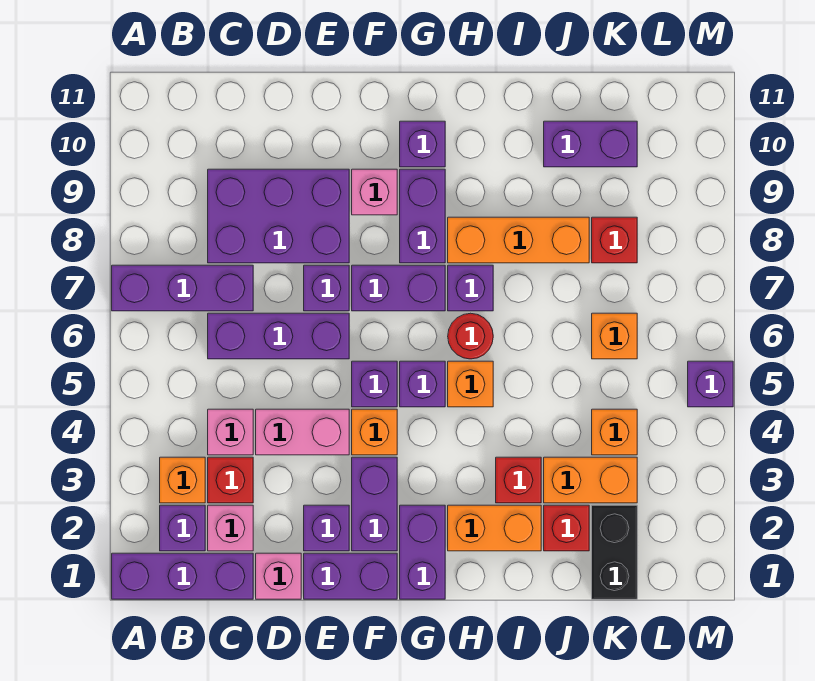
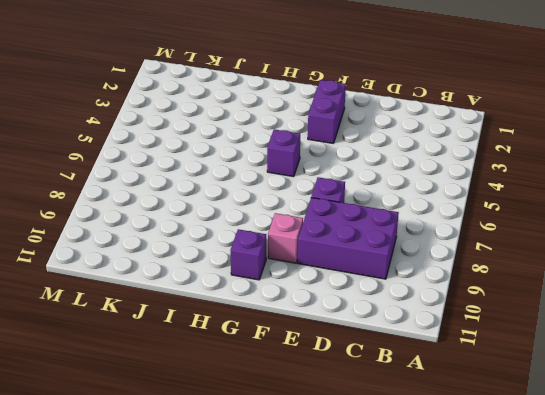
none -> purple brick A1:C1 level 1
none -> purple brick A7:C7 level 1
none -> purple brick B2 level 1
none -> orange brick B3 level 1

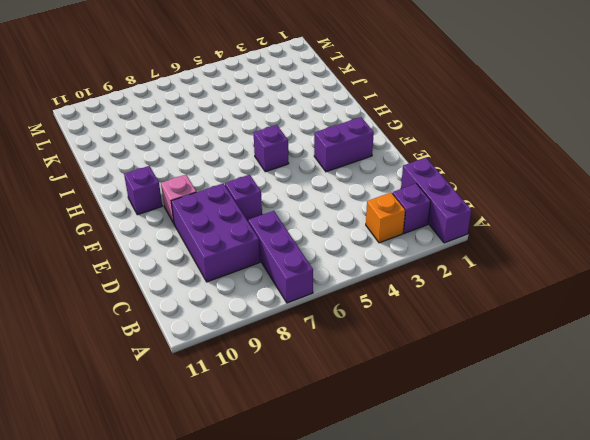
none -> pink brick C2 level 1
none -> red brick C3 level 1
none -> pink brick C4 level 1
none -> purple brick C6:E6 level 1

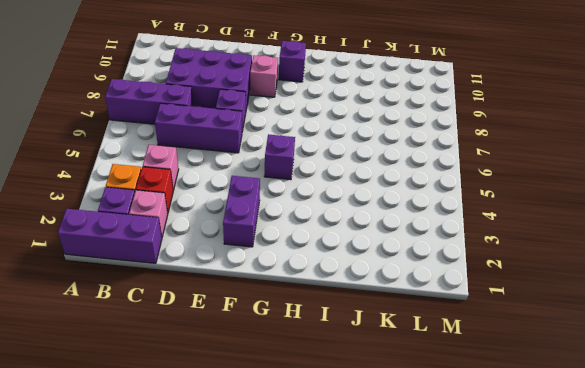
none -> pink brick D1 level 1
none -> pink brick D4:E4 level 1
none -> purple brick E1:F1 level 1
none -> purple brick E2 level 1

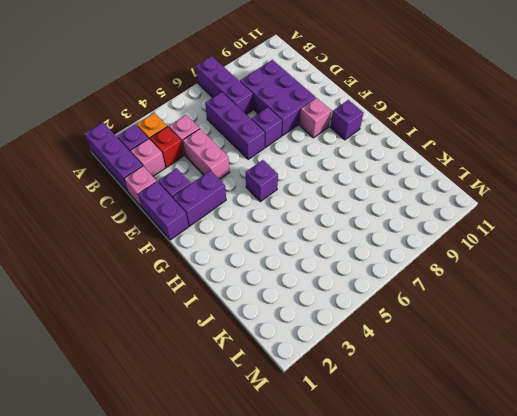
none -> orange brick F4 level 1
none -> purple brick F5 level 1
none -> purple brick F7:G7 level 1
none -> purple brick G1:G2 level 1

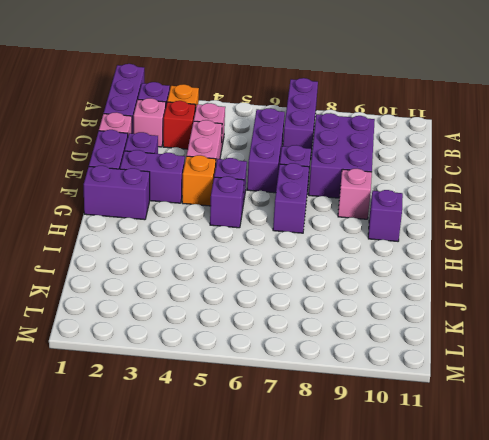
none -> purple brick G8:G9 level 1
none -> orange brick H2:I2 level 1
none -> orange brick H5 level 1
none -> red round brick H6 level 1

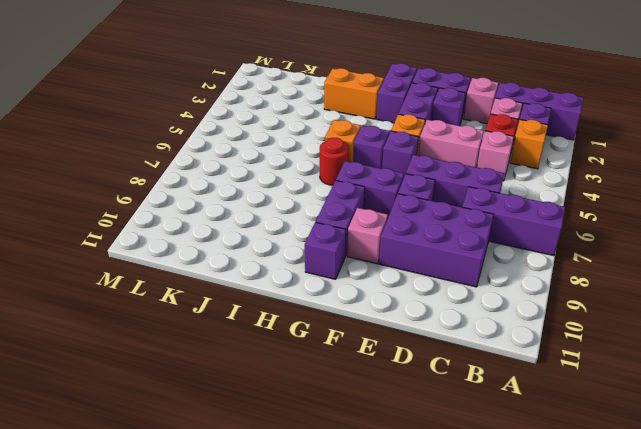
none -> purple brick H7 level 1
none -> orange brick H8:J8 level 1
none -> red brick I3 level 1
none -> red brick J2 level 1

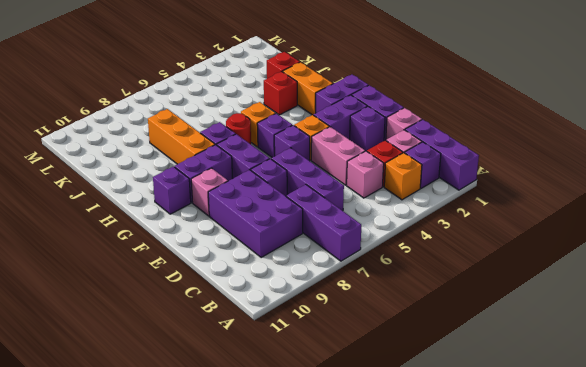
none -> orange brick J3:K3 level 1
none -> purple brick J10:K10 level 1
none -> black brick K1:K2 level 1
none -> orange brick K4 level 1

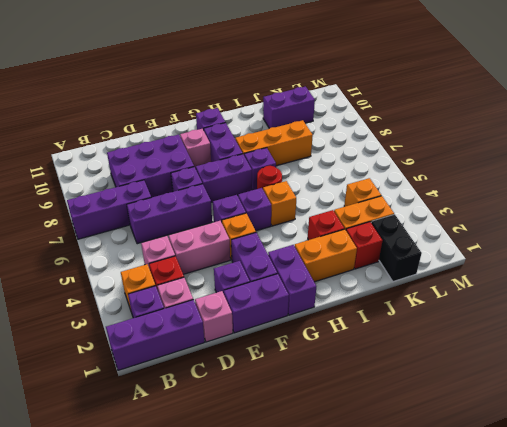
none -> orange brick K6 level 1
none -> red brick K8 level 1
none -> purple brick M5 level 1

